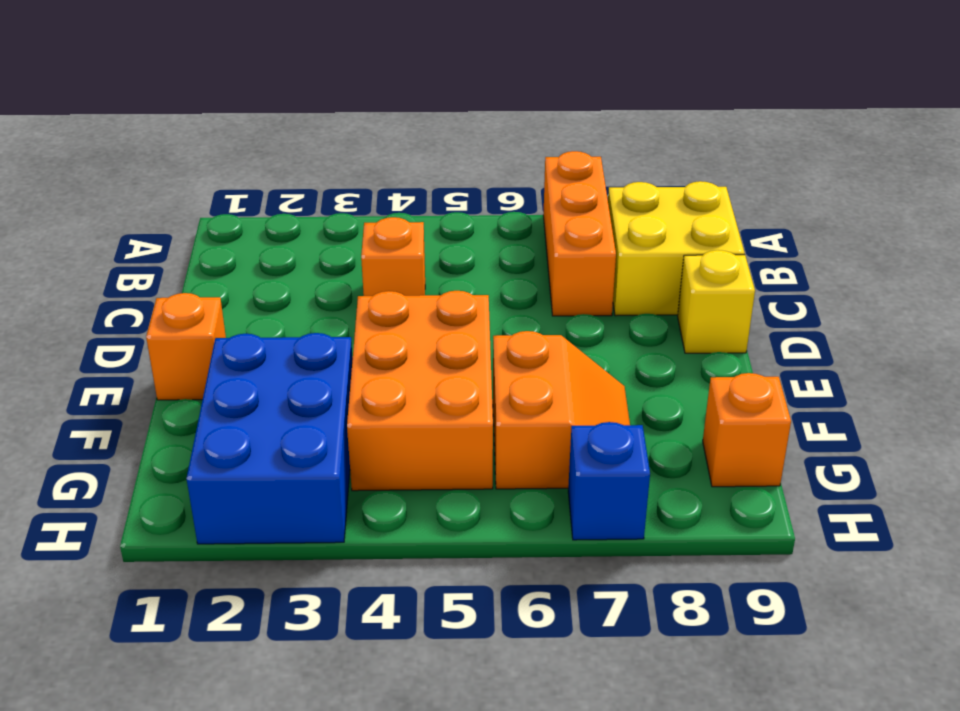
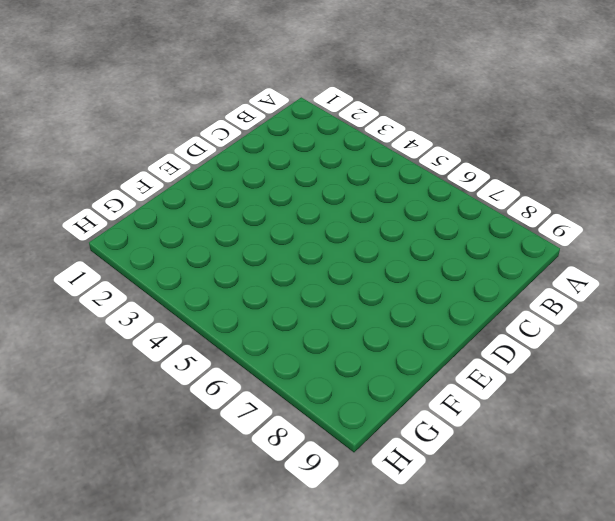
none -> orange brick A7:C7 level 1
none -> yellow brick B8:C9 level 1

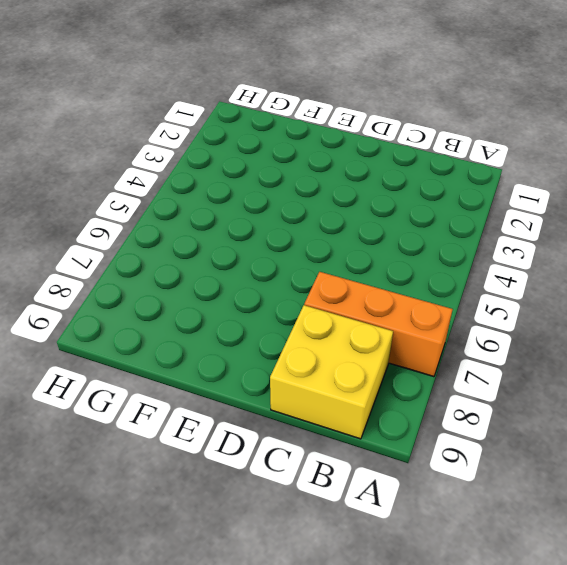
none -> orange brick C4 level 1
none -> yellow brick D9 level 1

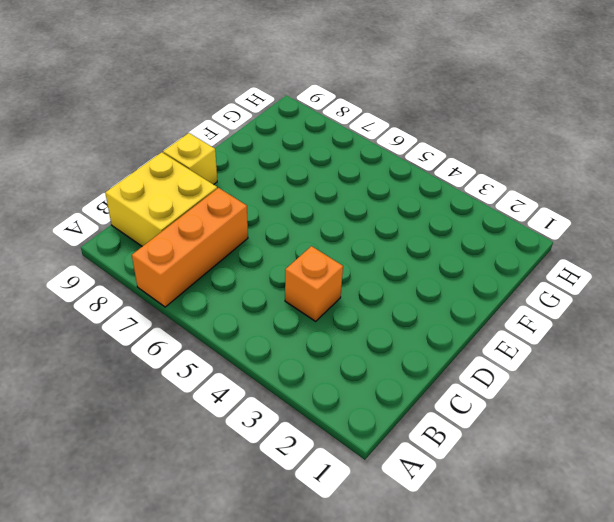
none -> orange brick E1 level 1
none -> orange brick E4:G5 level 1

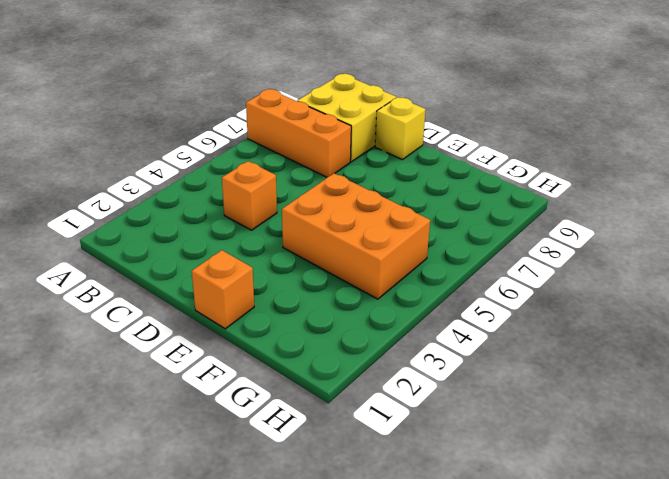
none -> blue brick F2:H3 level 1
none -> orange slope F6:G7 level 1 top 6

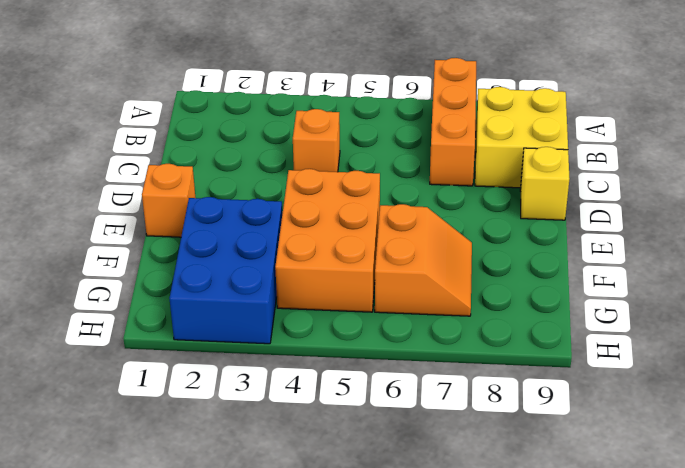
none -> orange brick G9 level 1
none -> blue brick H7 level 1

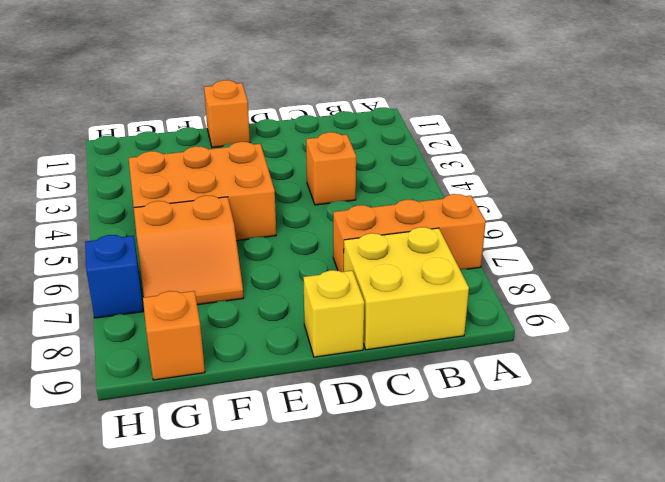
none -> blue brick F2:H3 level 1

